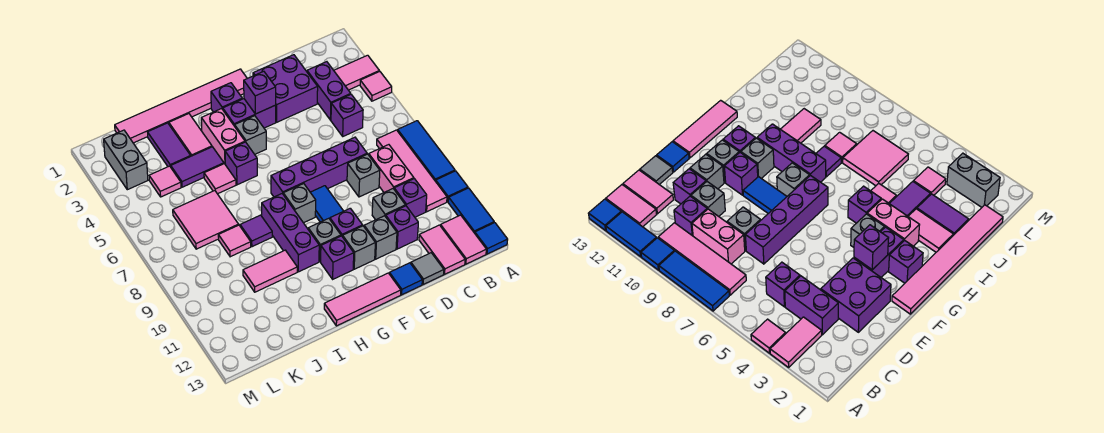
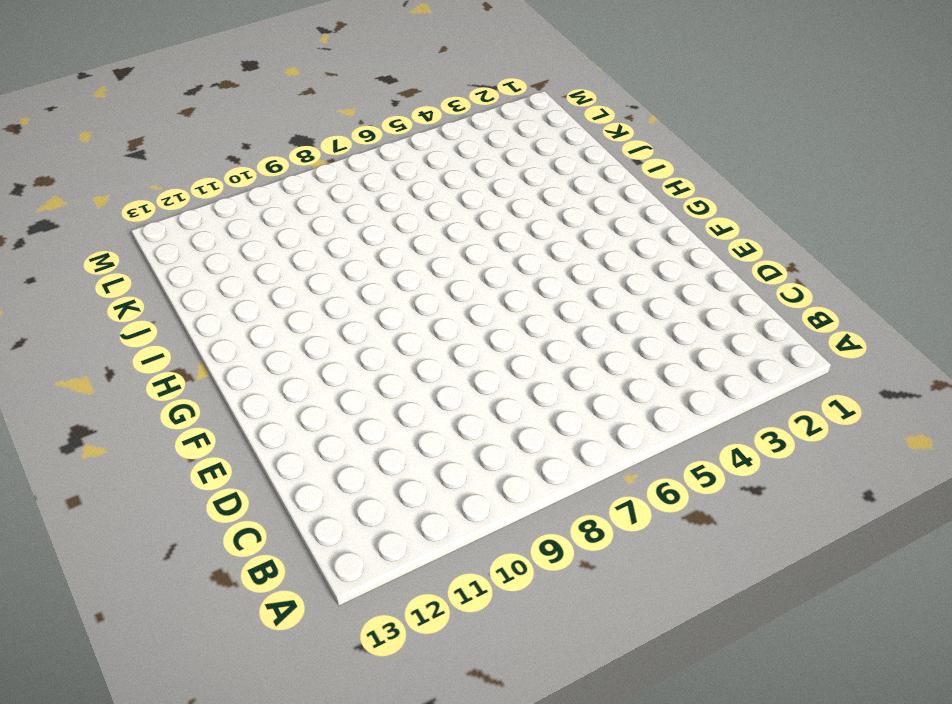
none -> pink tile A3:B3 level 1
none -> pink tile A4 level 1
none -> blue tile A7:A9 level 1
none -> blue tile A10 level 1

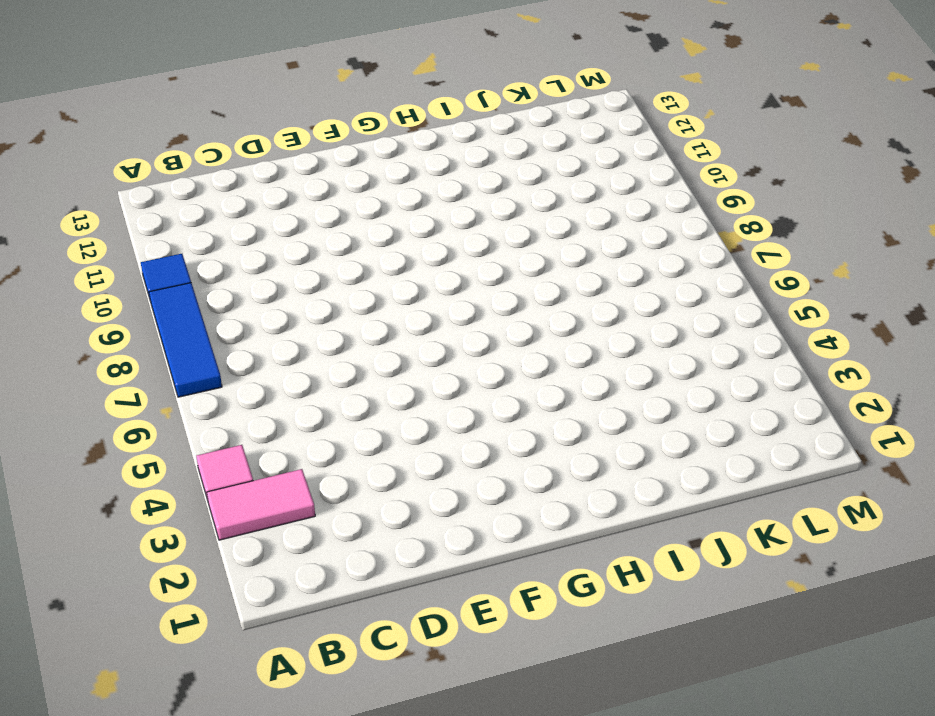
none -> blue tile A11:A12 level 1
none -> blue tile A13 level 1
none -> pink tile B7:B10 level 1
none -> pink tile B12:B13 level 1

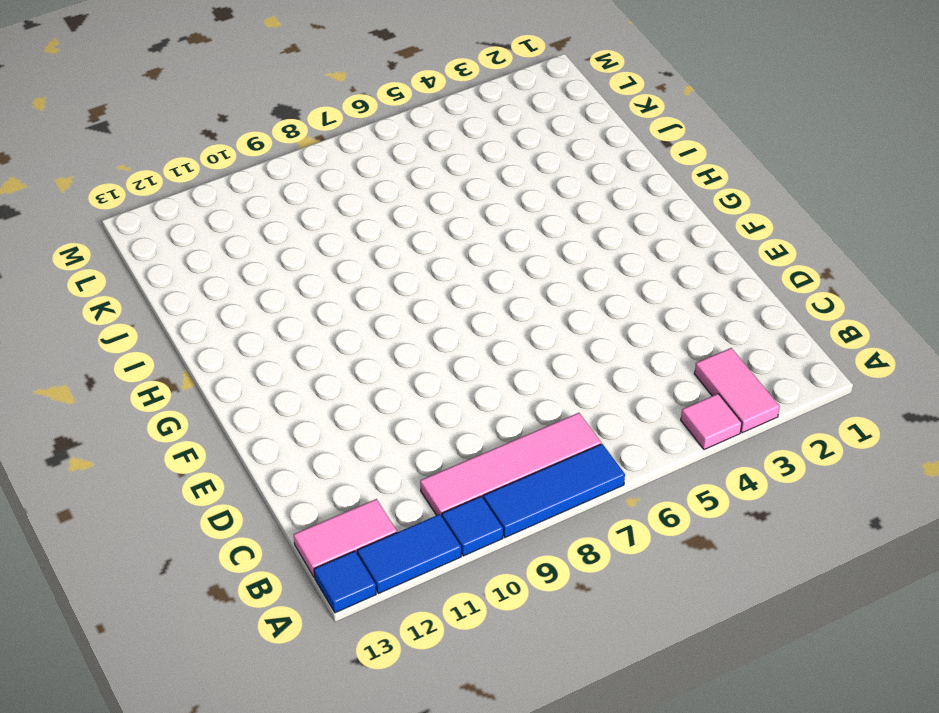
none -> purple brick C3:C4 level 1
none -> purple brick C5 level 1
none -> pink brick C8:C9 level 1
none -> purple brick C10 level 1

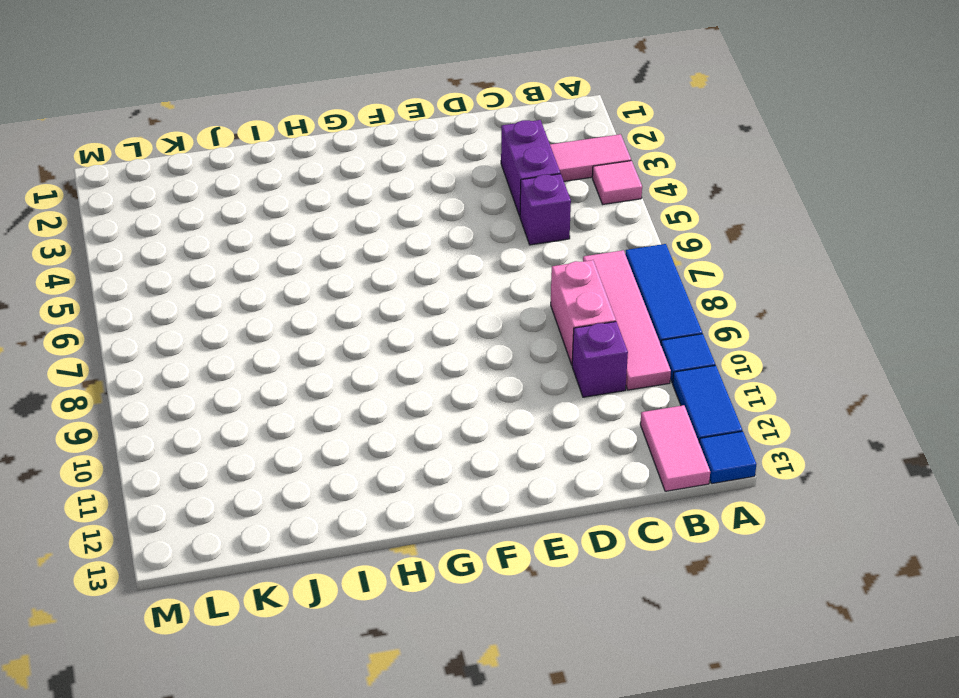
none -> pink tile C12:C13 level 1
none -> purple brick D2:E3 level 1
none -> purple brick D7:G7 level 1
none -> grey brick D8 level 1

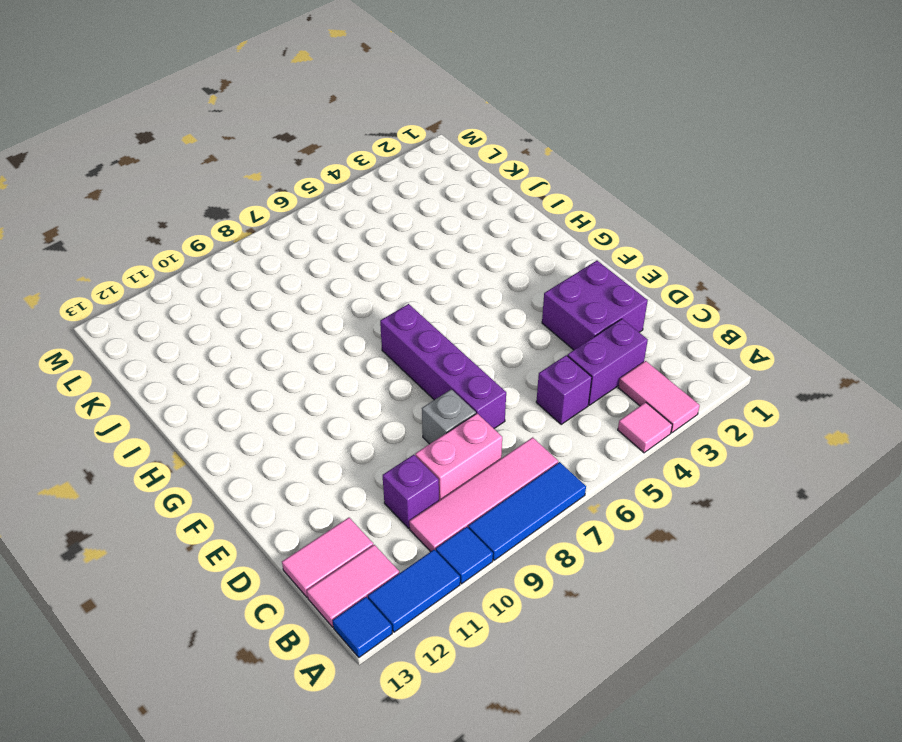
none -> grey brick D10 level 1
none -> purple brick D11 level 1
none -> grey tile D13 level 1
none -> grey brick E11 level 1

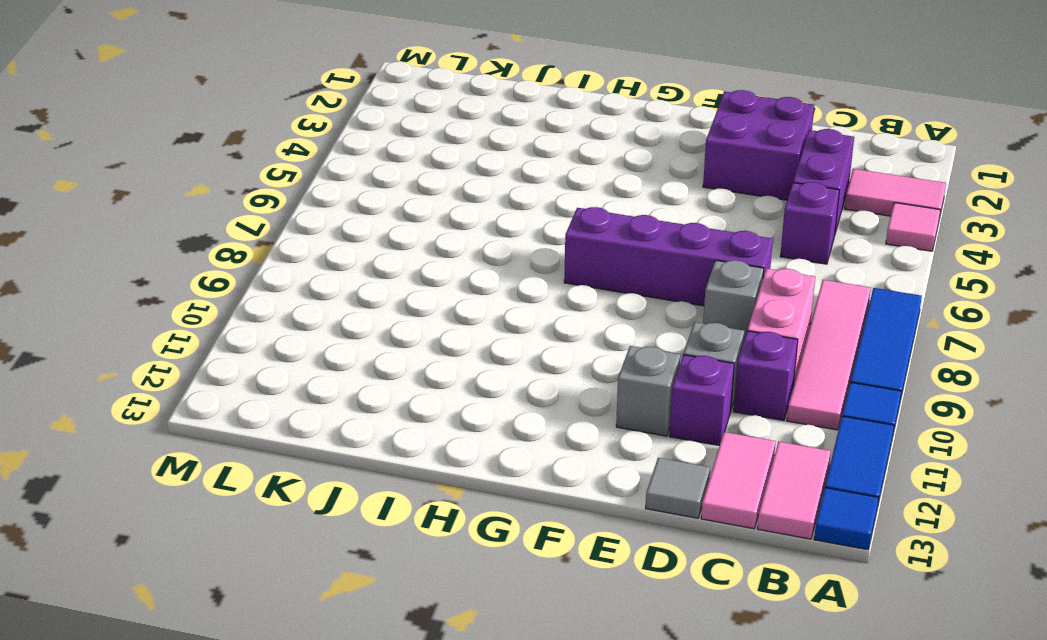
none -> blue tile E13 level 1
none -> pink tile F1:K1 level 1
none -> purple brick F3:G3 level 1
none -> blue tile F8:F9 level 1

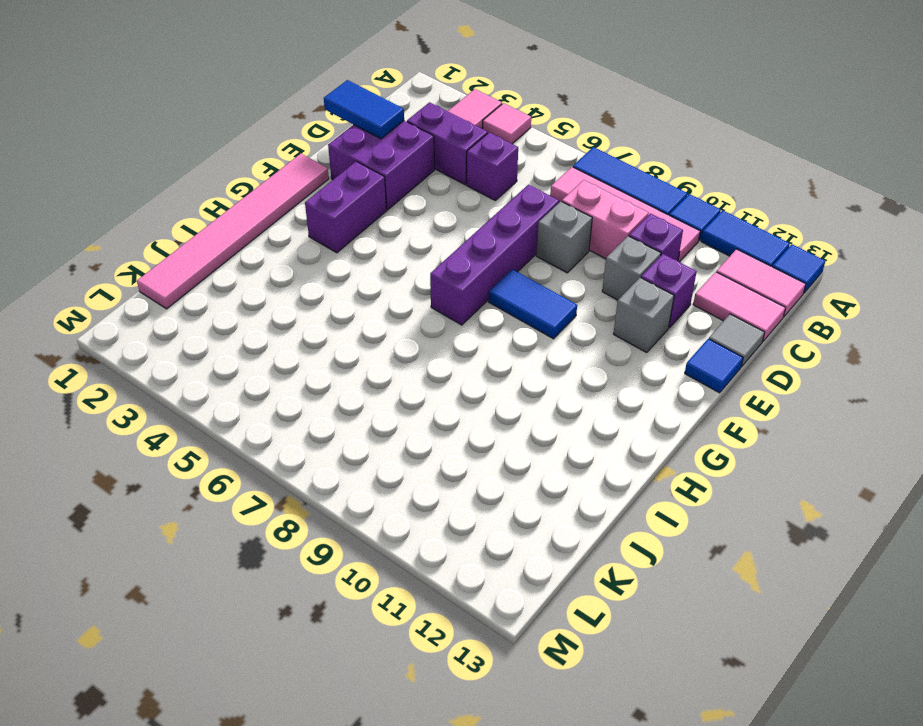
blue tile D1:D2 level 2 -> none
none -> purple brick F10 level 1
none -> grey brick F11 level 1
none -> pink tile F13:H13 level 1
none -> purple brick G2 level 1

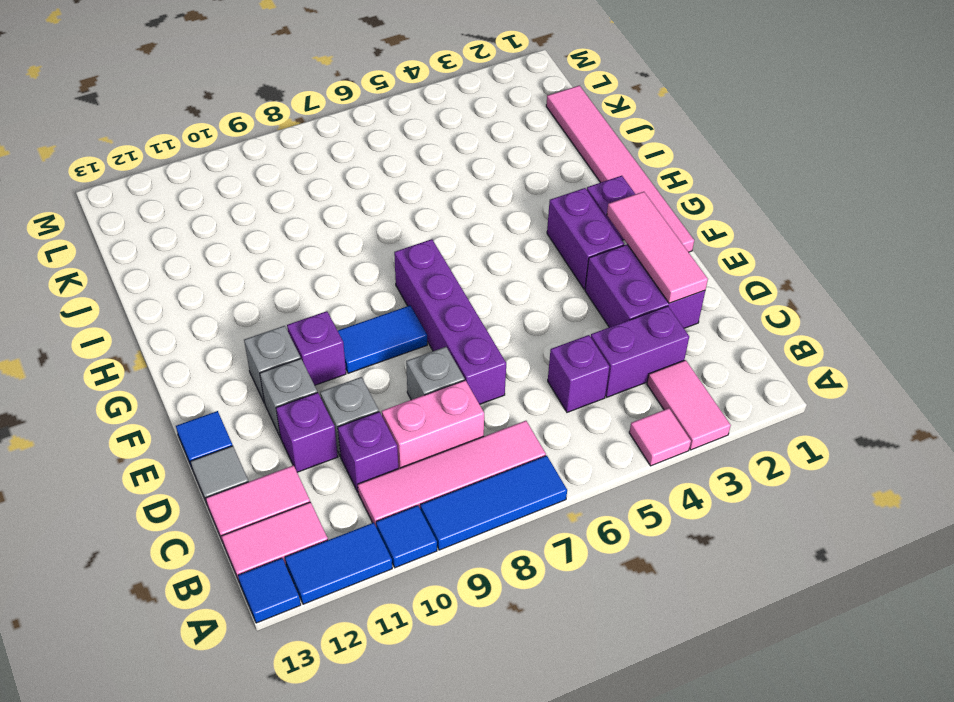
pink tile D2:F2 level 2 -> pink tile F13:H13 level 1
none -> grey brick G4 level 1
none -> grey brick G8 level 1
none -> grey brick G10 level 1
none -> purple brick G11 level 1

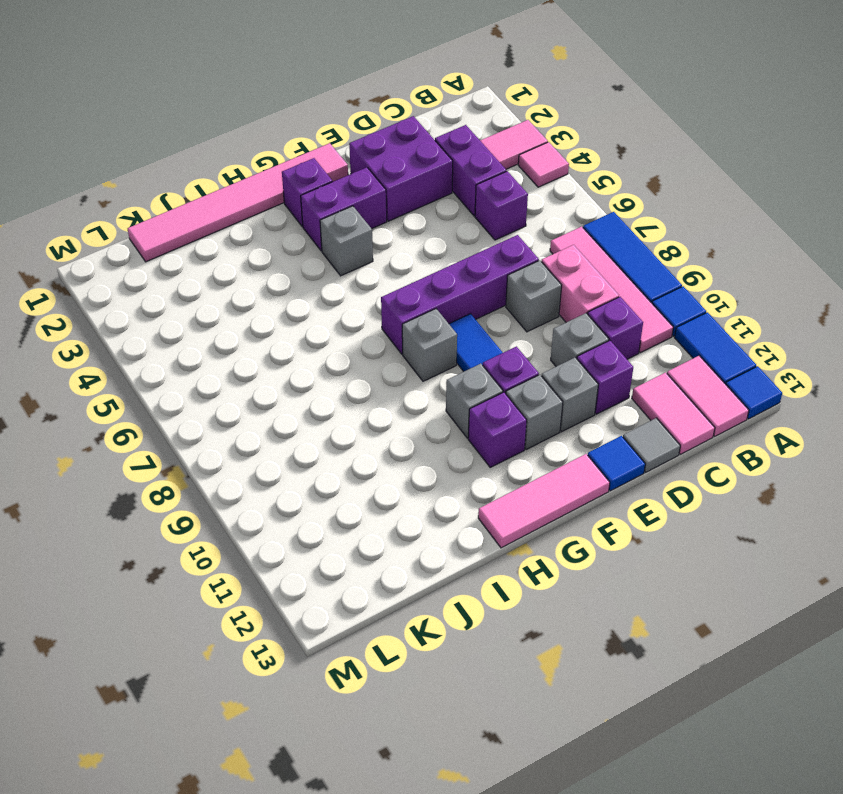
none -> pink brick H3:H4 level 1
none -> purple brick H5 level 1
none -> purple brick H8:H10 level 1
none -> pink tile I2:I3 level 1

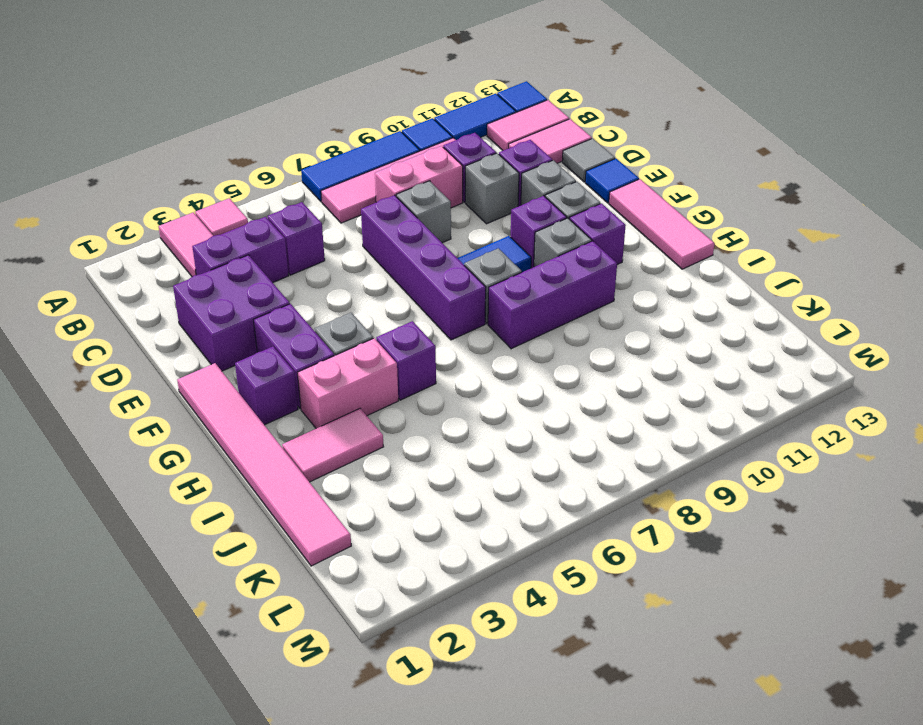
none -> purple tile I4:J4 level 1
none -> pink tile I5 level 1
none -> purple tile I8 level 1
none -> pink tile I10:J10 level 1

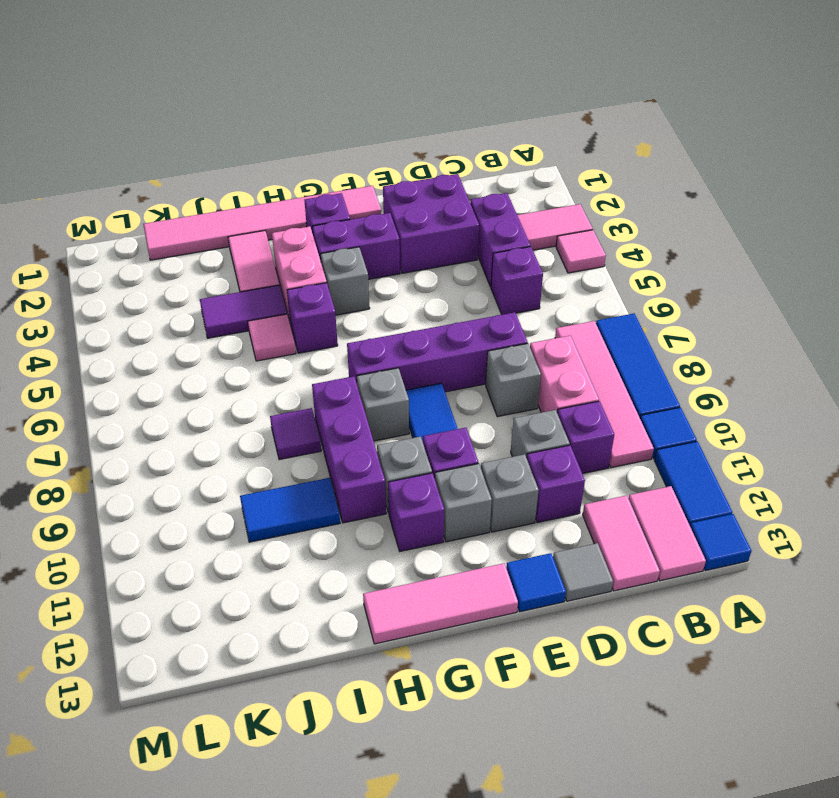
blue tile I10:J10 level 1 -> pink tile I10:J10 level 1
none -> purple tile J2:J3 level 1
none -> pink tile J6:K7 level 1
none -> pink tile J8 level 1
none -> pink tile K4 level 1

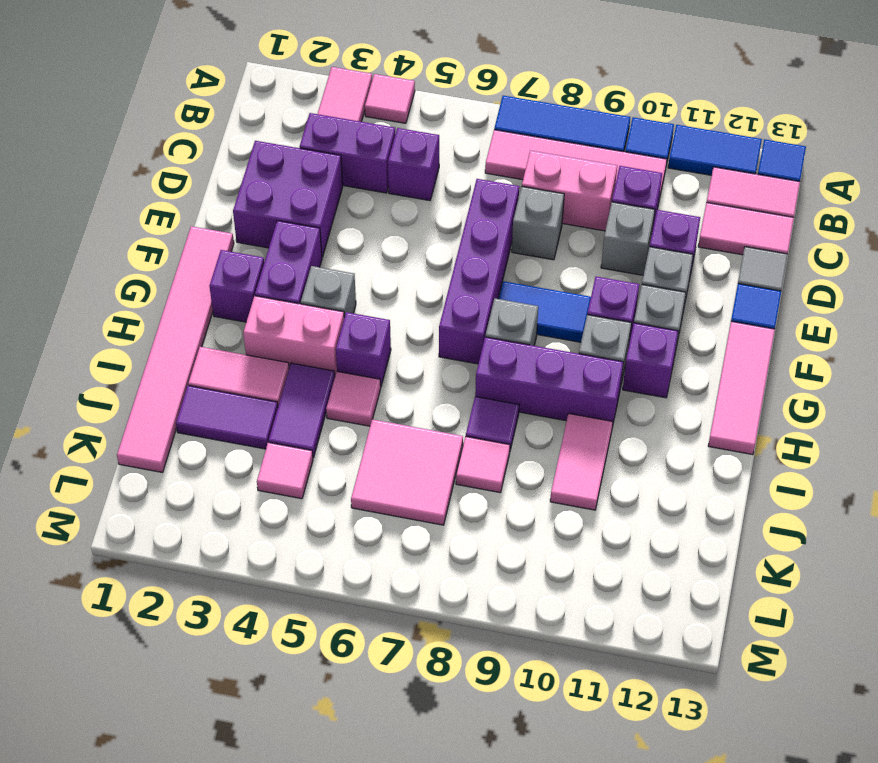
none -> grey brick L2:L3 level 1
none -> purple brick F3 level 2

